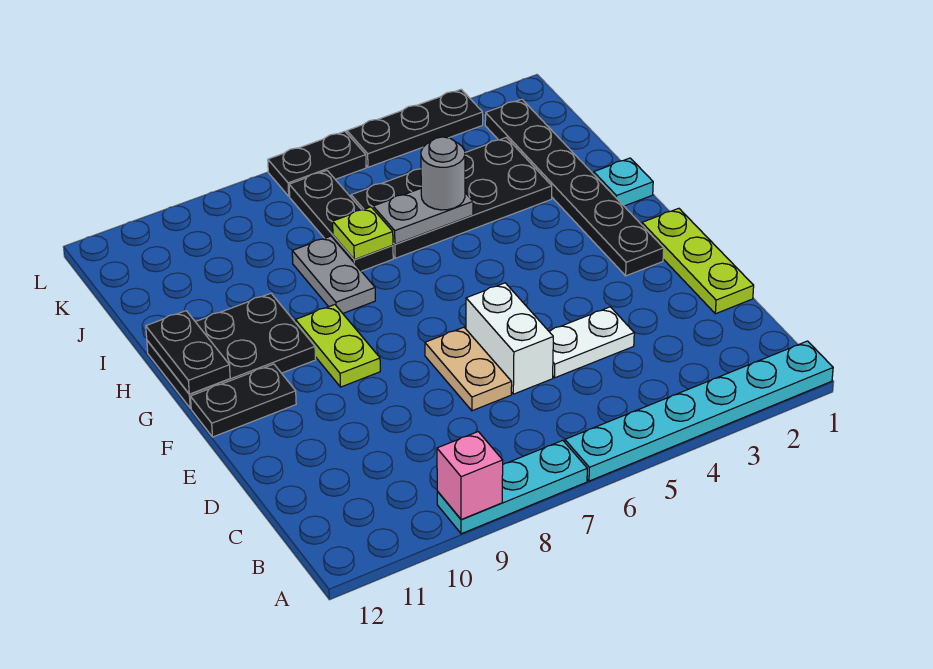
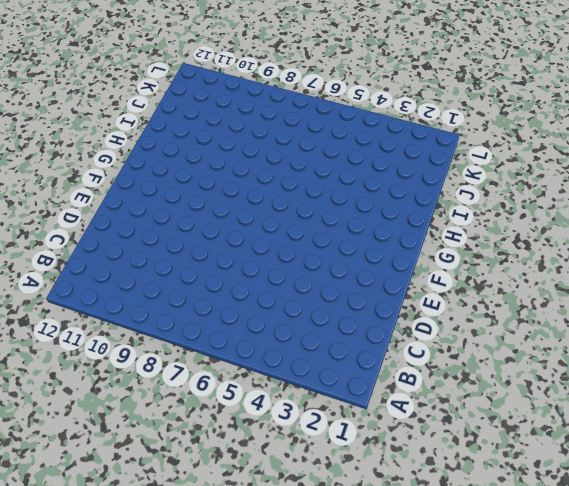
none -> cyan plate A1:A6 level 1
none -> cyan plate A7:A9 level 1
none -> lime plate D1:F1 level 1

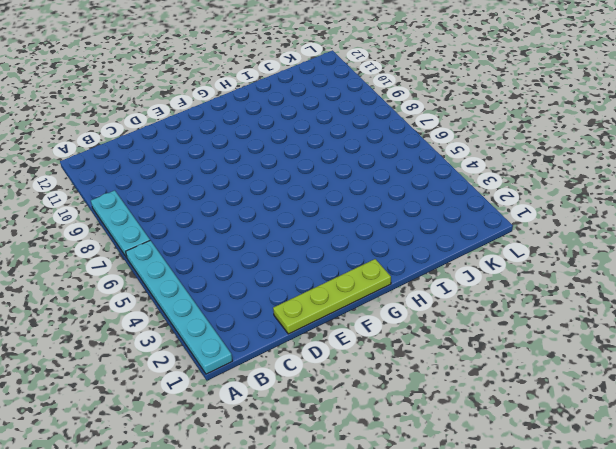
lime plate D1:G1 level 1 -> lime plate D1:F1 level 1
none -> white plate D4:D5 level 1
none -> white brick D6:E6 level 1
none -> tan plate D7:E7 level 1

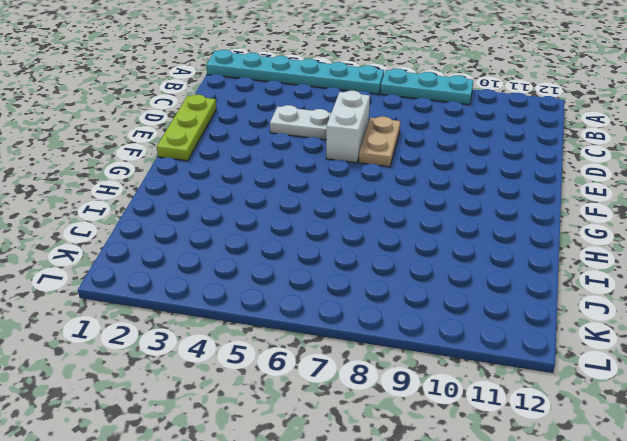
none -> black plate F2:K2 level 1
none -> lime plate F9:G9 level 1
none -> black plate F11:F12 level 1

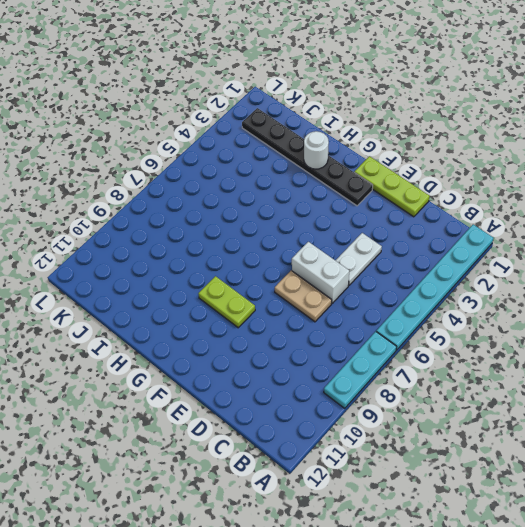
white round brick H2 level 2 -> none
none -> black plate F11:F12 level 1
none -> black plate G10:H12 level 1
none -> cyan plate H1 level 1

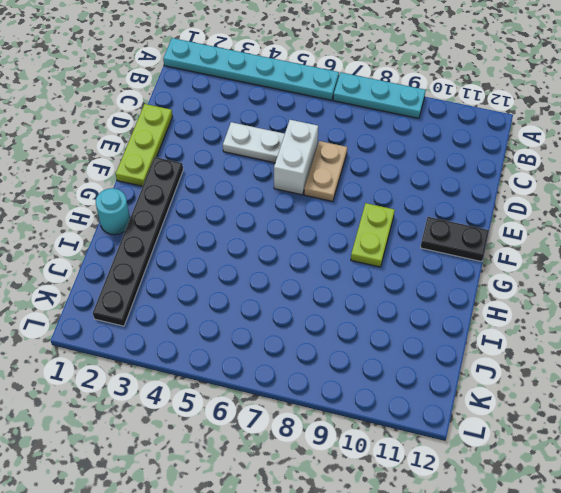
cyan round brick H1 level 1 -> cyan plate H1 level 1
none -> black plate G10:H12 level 1
none -> grey plate H8:I8 level 1
none -> black plate I3:J6 level 1

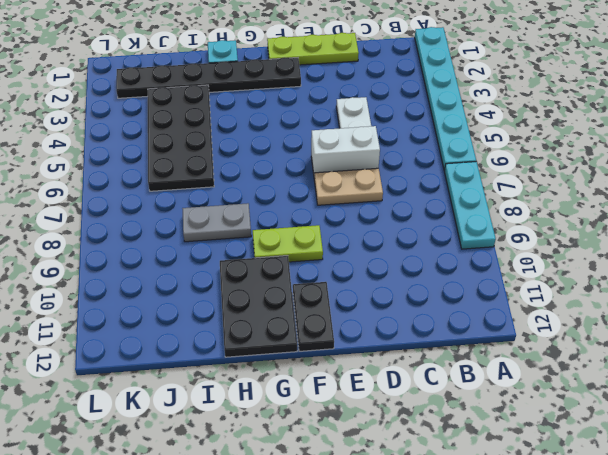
none -> black plate I7:K7 level 1
none -> black plate L3:L5 level 1
none -> black plate L6:L7 level 1

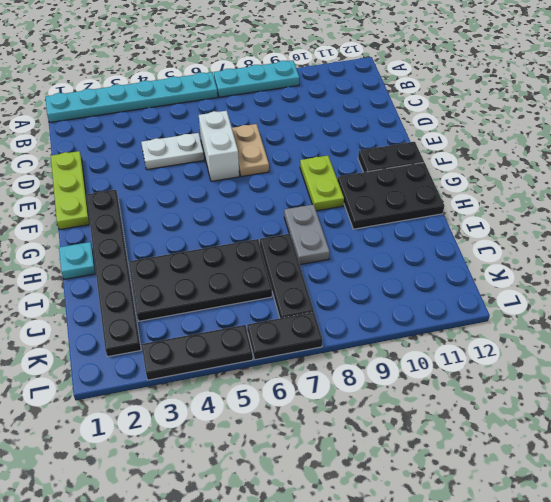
none -> pink brick A9 level 2
none -> black plate G12:H12 level 2
none -> grey plate I5:I6 level 2

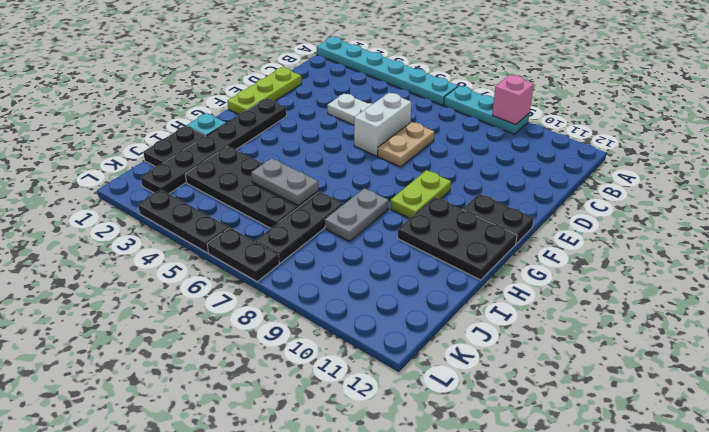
black plate I1:J1 level 1 -> black plate G12:H12 level 2
none -> lime plate I7 level 2
none -> grey round brick I5 level 3

